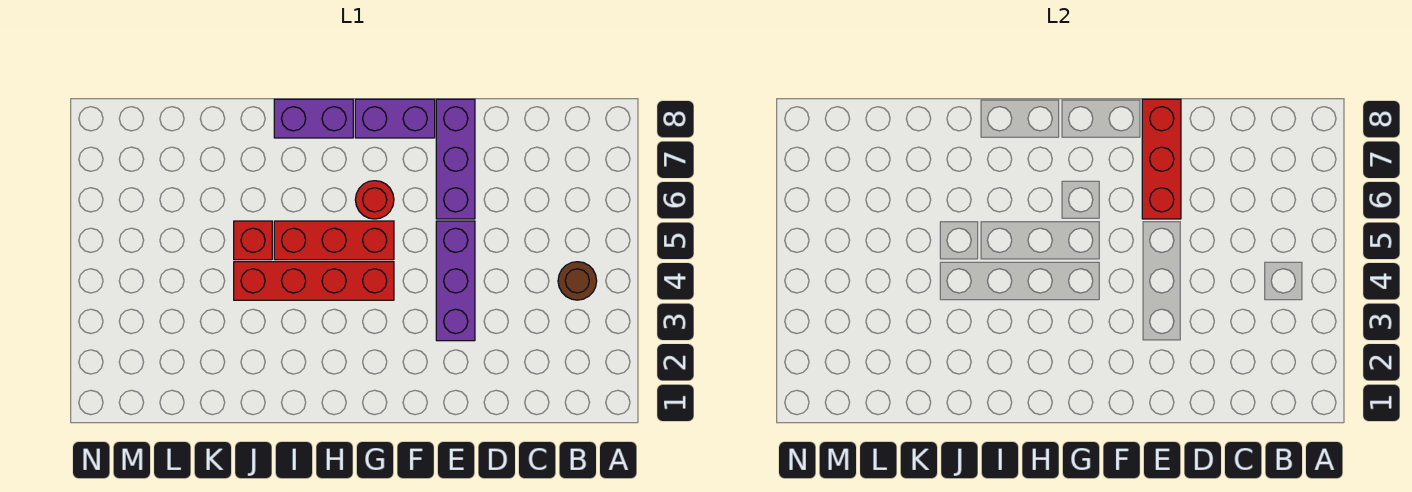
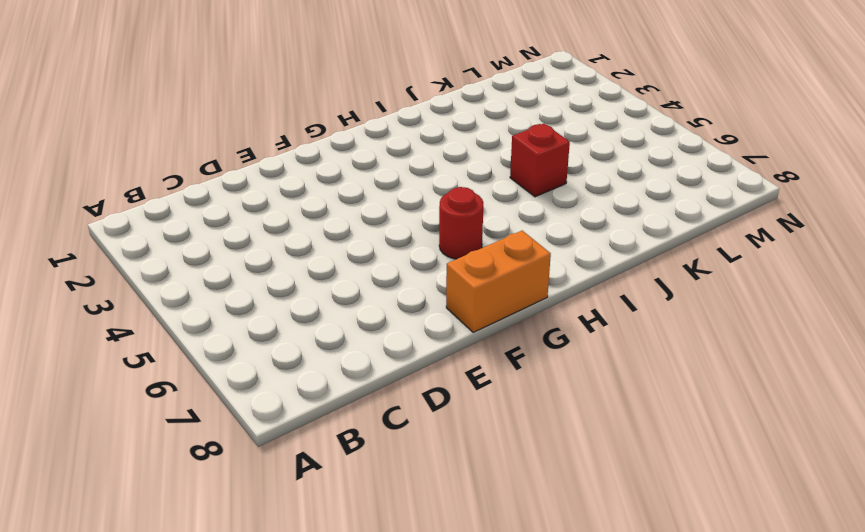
orange brick F8:G8 level 1 -> purple brick F8:G8 level 1
none -> brown round brick B4 level 1
none -> purple brick E3:E5 level 1

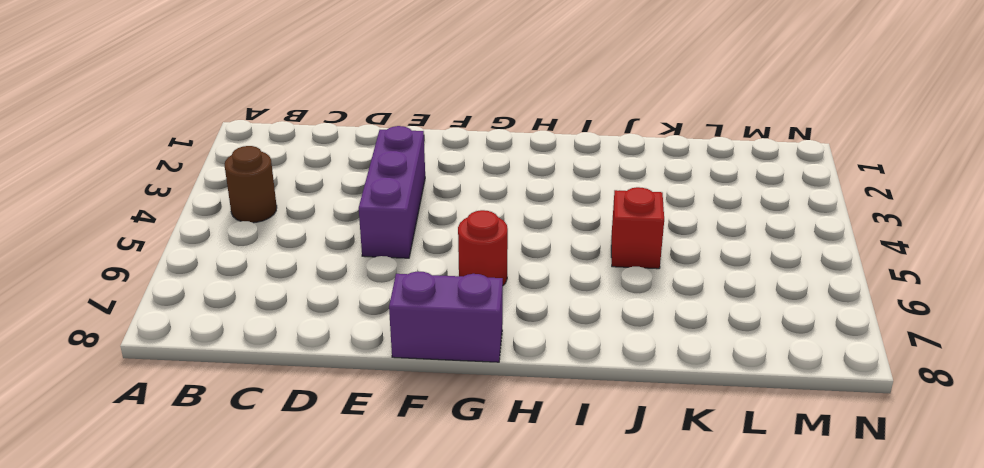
none -> purple brick E6:E8 level 1
none -> red brick G4:J4 level 1

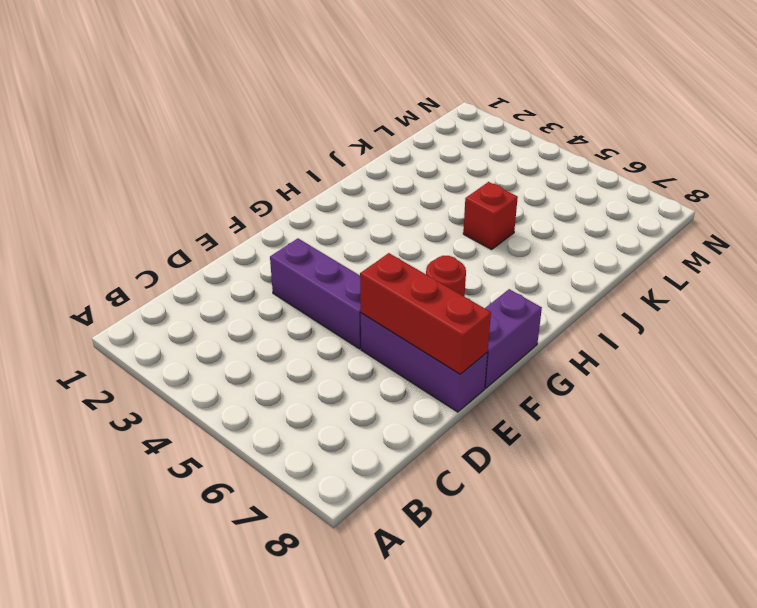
none -> brown round brick B4 level 1
none -> red brick G4:J4 level 1

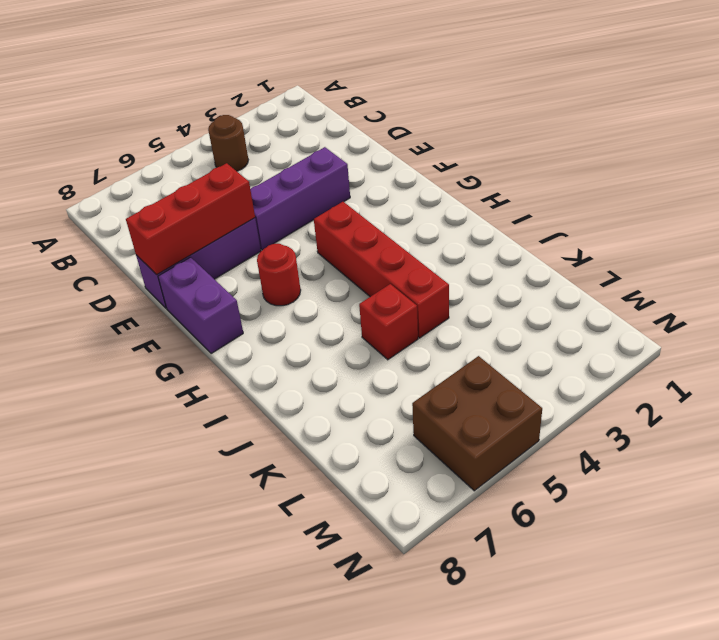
brown brick M5:N6 level 1 -> none
none -> red brick G5:I5 level 1
none -> purple brick H8:I8 level 1

